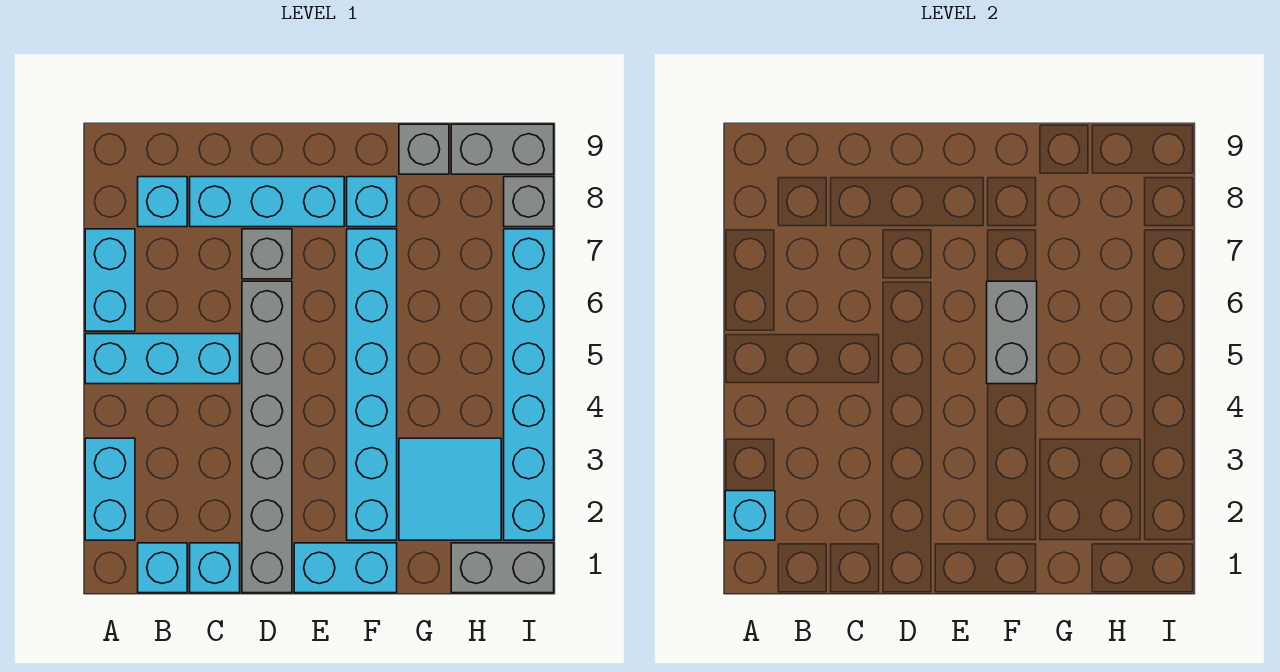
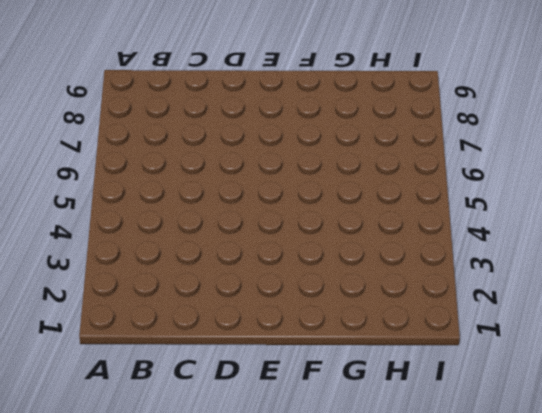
none -> cyan brick A2:A3 level 1
none -> cyan brick A5:C5 level 1
none -> cyan brick A6:A7 level 1

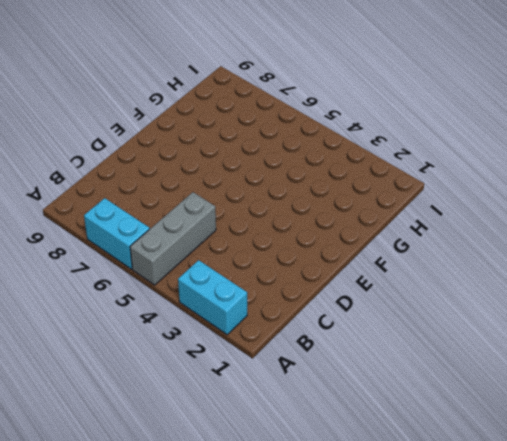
grey brick A5:C5 level 1 -> cyan brick A5:C5 level 1
none -> cyan brick B1 level 1
none -> cyan brick B8 level 1
none -> cyan brick C1 level 1

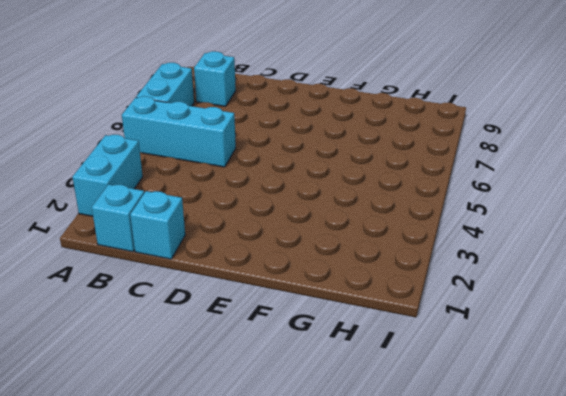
none -> cyan brick C8:E8 level 1
none -> grey brick D1:D6 level 1
none -> grey brick D7 level 1

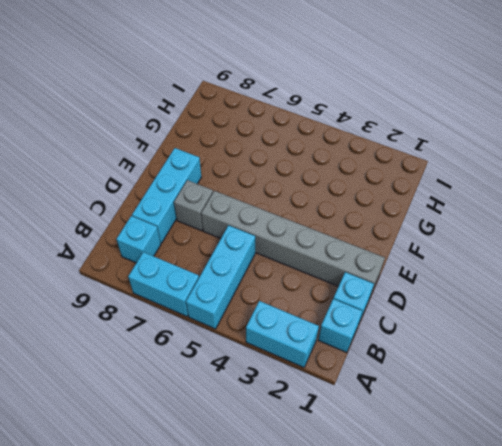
none -> cyan brick E1:F1 level 1
none -> cyan brick F2:F7 level 1
none -> cyan brick F8 level 1

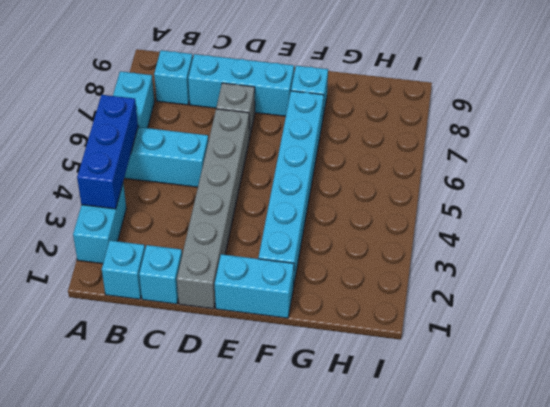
blue brick A3:A5 level 2 -> none
none -> cyan tile G2:H3 level 1
none -> grey brick G9 level 1
none -> grey brick H1:I1 level 1

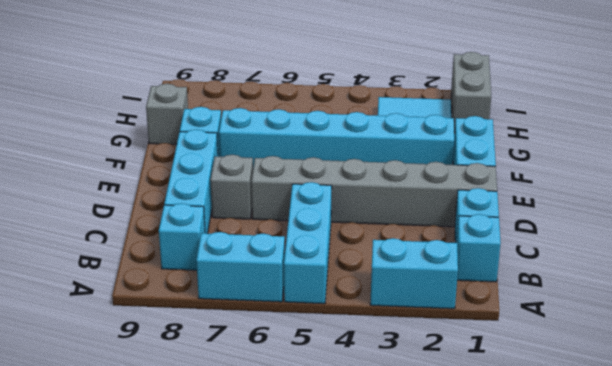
none -> grey brick H9:I9 level 1
none -> cyan brick I2:I7 level 1
none -> grey brick I8 level 1

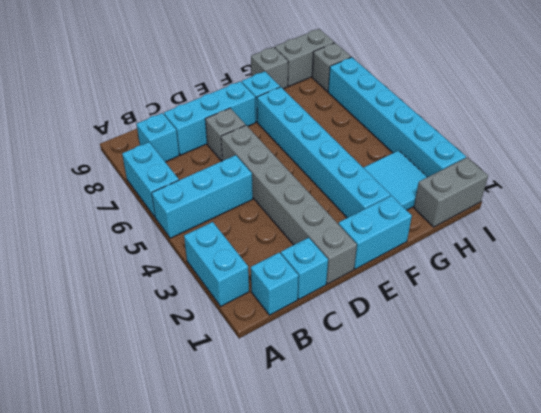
none -> cyan brick A2 level 2
none -> grey brick F5:F6 level 2

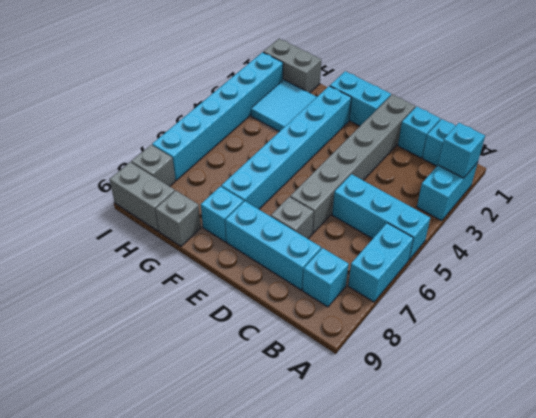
none -> grey brick F5:F6 level 2

